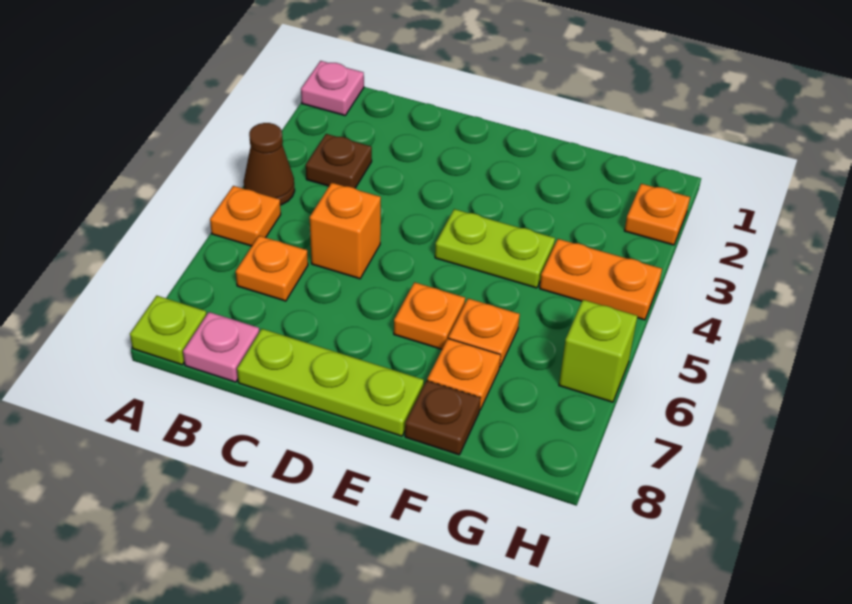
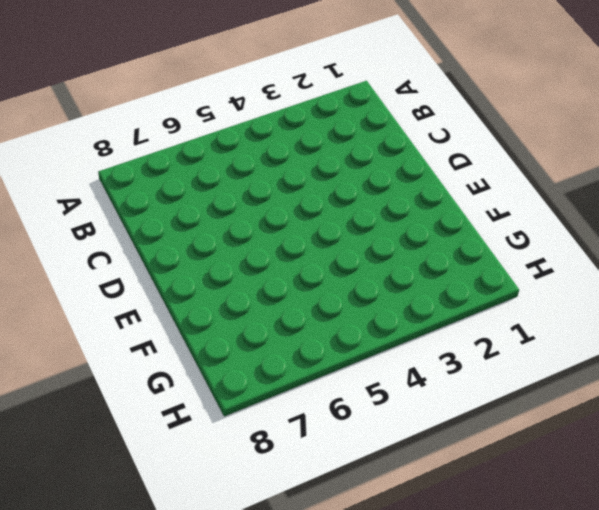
none -> pink plate A1 level 1
none -> brown cone A4 level 1
none -> orange plate A5 level 1

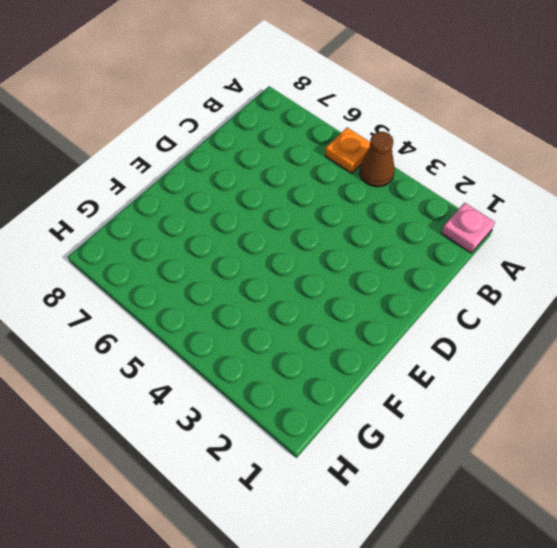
none -> lime plate A8 level 1
none -> brown plate B3 level 1
none -> orange plate B6 level 1

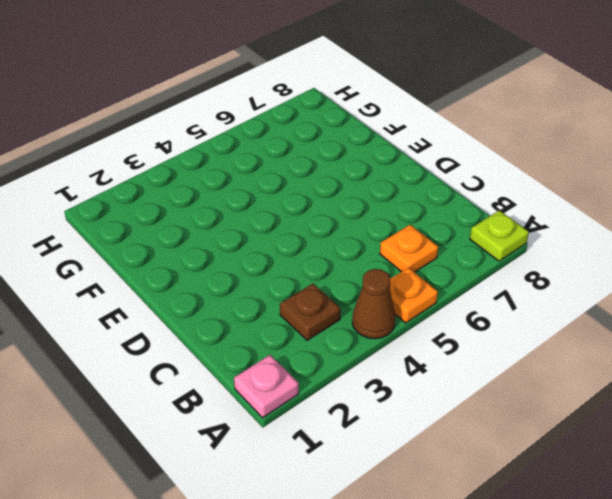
none -> pink plate B8 level 1
none -> orange brick C5 level 1
none -> lime plate C8:E8 level 1

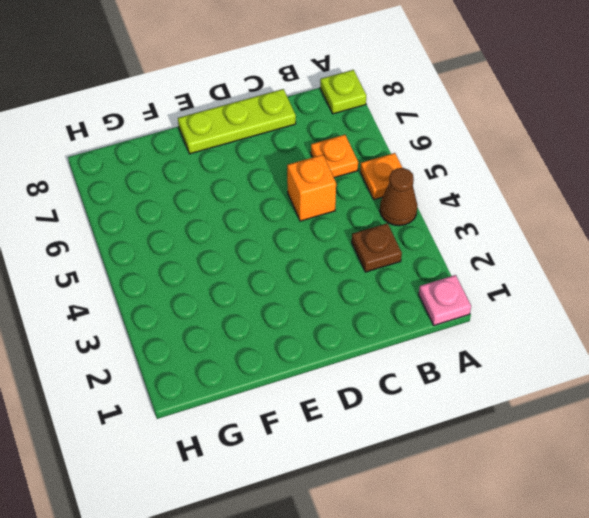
none -> pink plate B8 level 1
none -> lime plate E4:F4 level 1
none -> orange plate E6 level 1

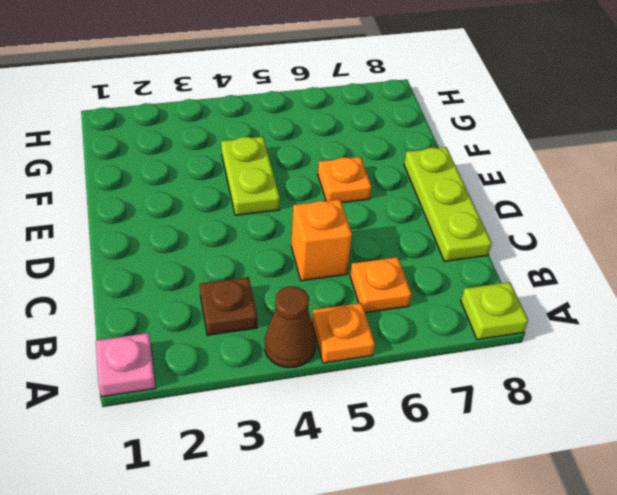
none -> pink plate B8 level 1
none -> orange plate F6 level 1
none -> orange plate F7 level 1

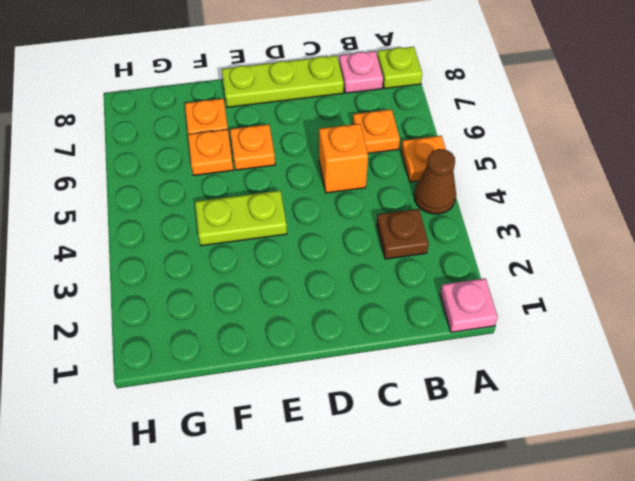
none -> brown plate F8 level 1
none -> orange plate G4:H4 level 1
none -> orange plate H2 level 1

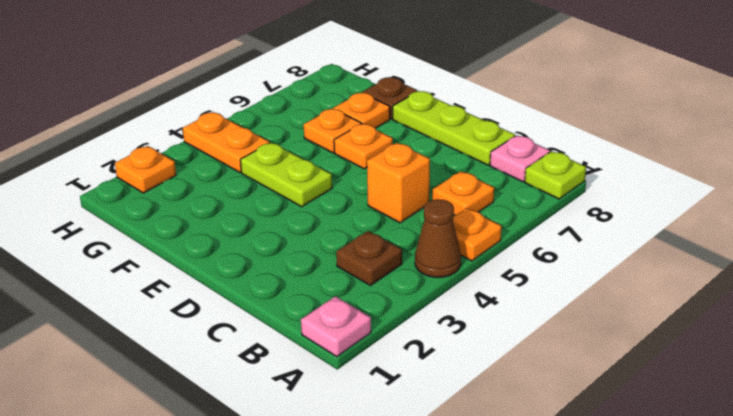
none -> lime brick H6 level 1

